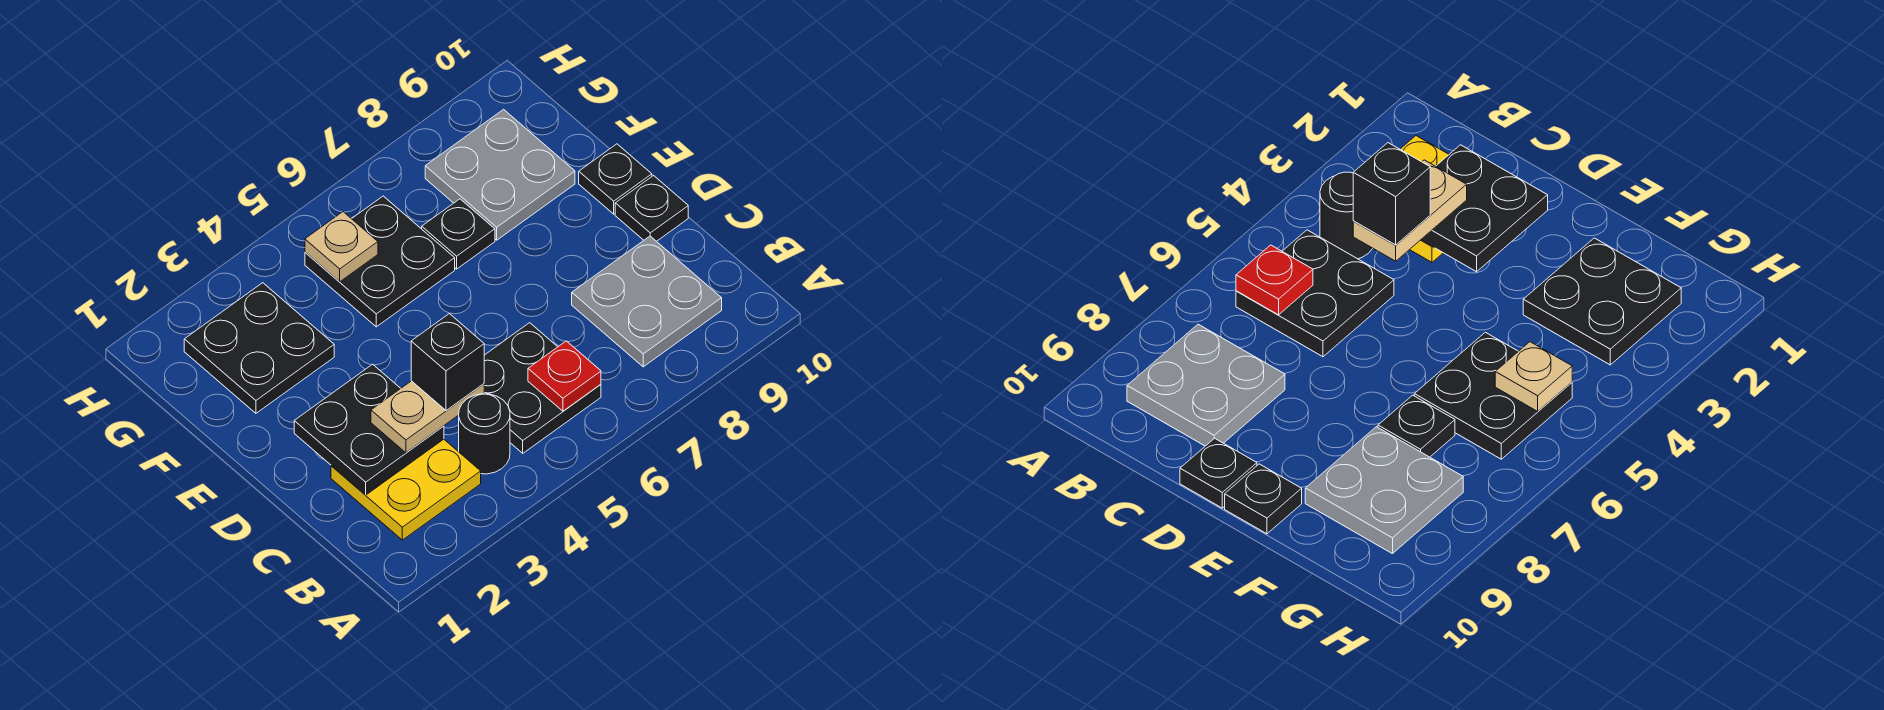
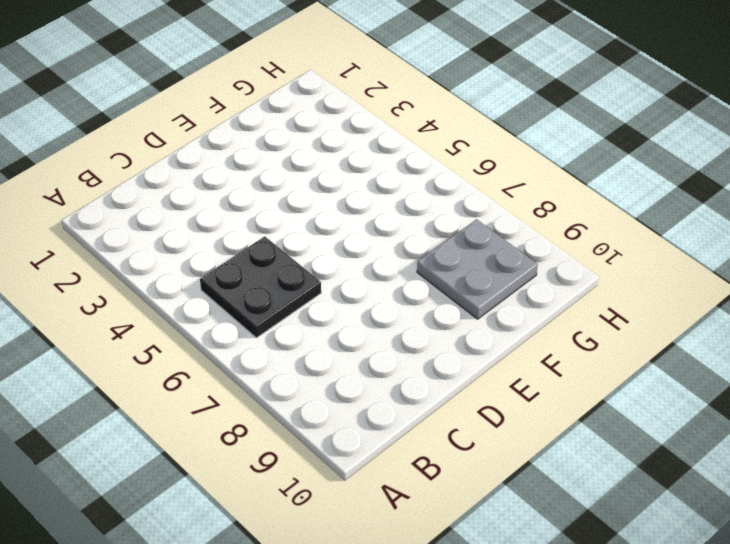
none -> yellow plate B2:C3 level 1
none -> black round brick B4 level 1
none -> grey plate B8:C9 level 1

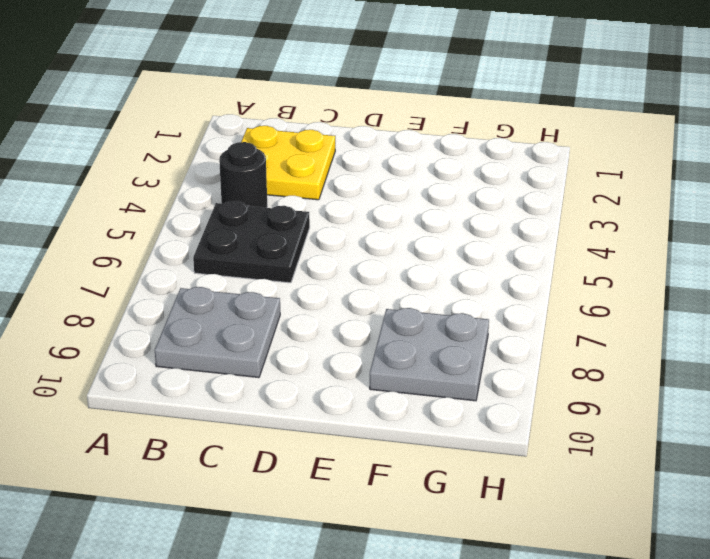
none -> black plate D10 level 1
none -> black plate E10 level 1
none -> black plate F2:G3 level 1

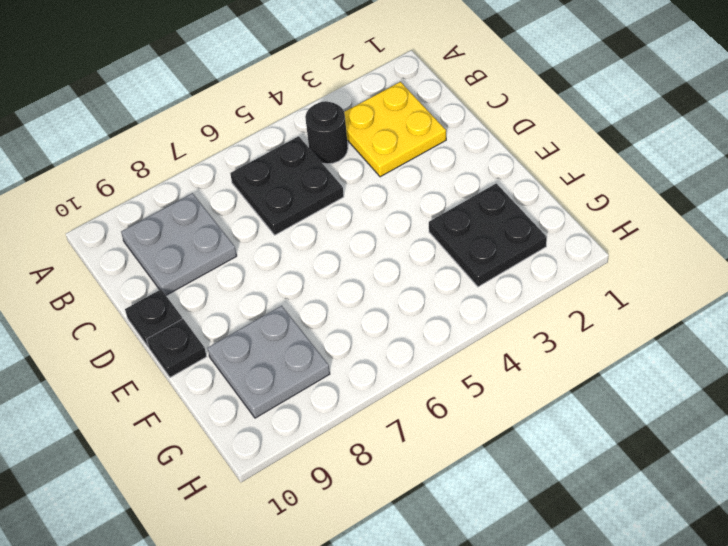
none -> black plate F5:G6 level 1
none -> black plate F7 level 1
none -> red plate B6 level 2

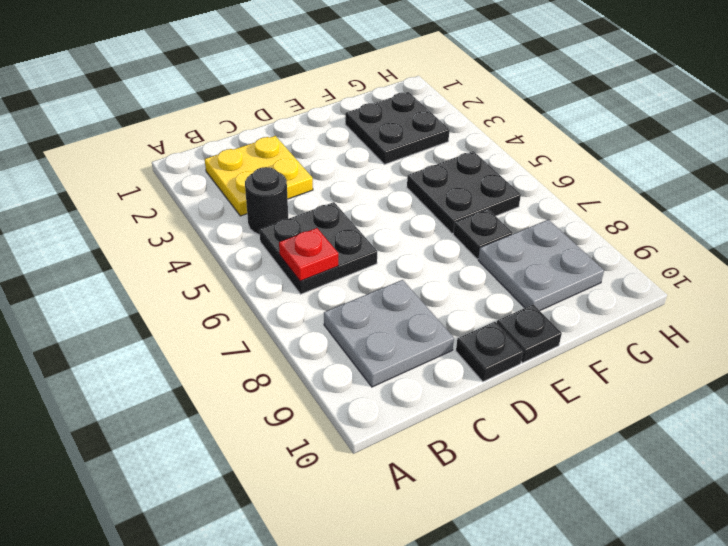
none -> black plate C2:D3 level 2
none -> tan plate G5 level 2
none -> tan plate C3:C4 level 3

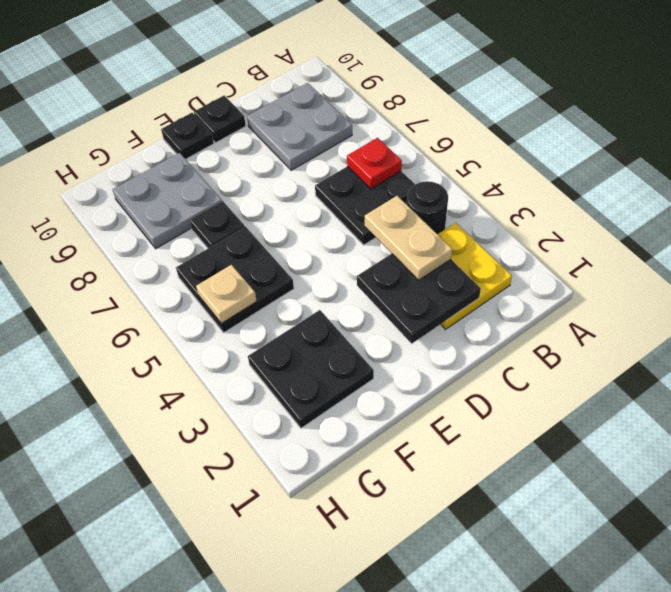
none -> black brick C4 level 4

